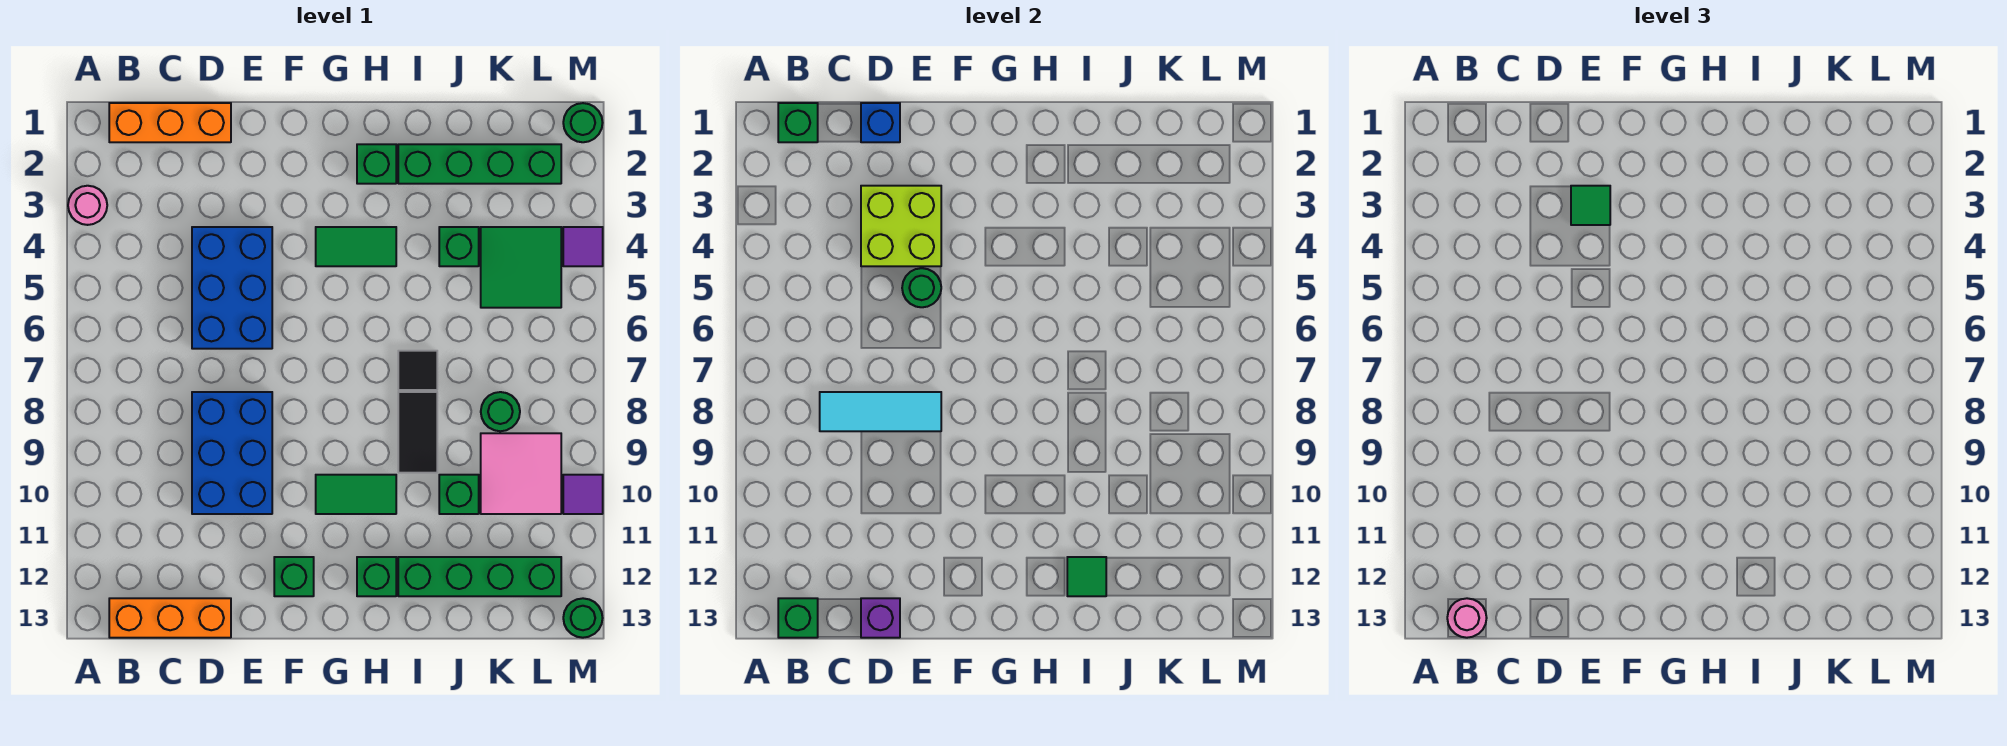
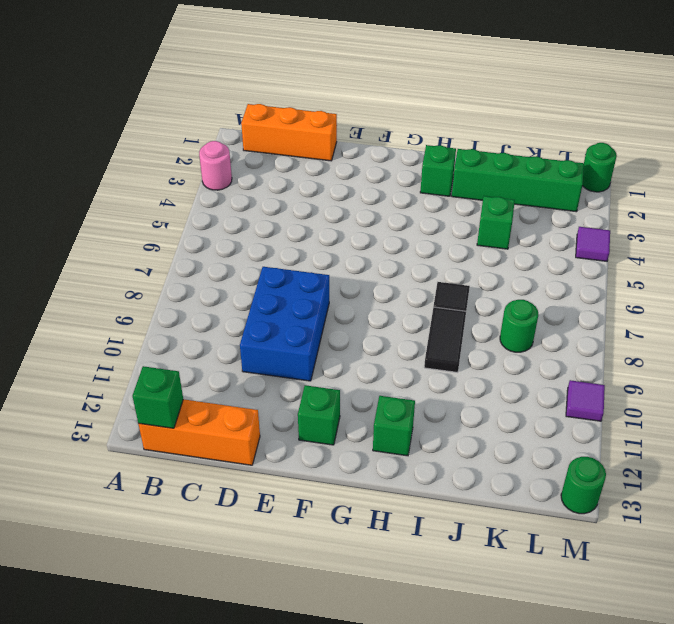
none -> blue brick D4:E6 level 1
none -> green tile G4:H4 level 1
none -> green tile G10:H10 level 1
none -> green brick I12:L12 level 1

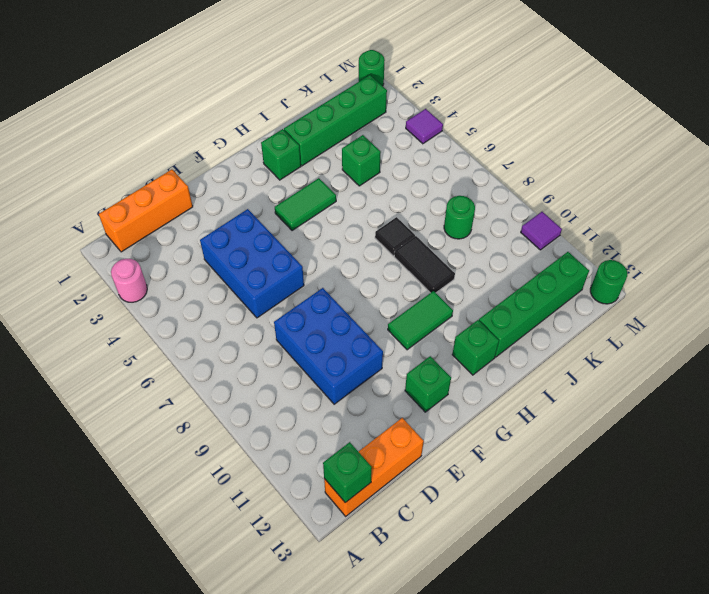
none -> green brick J10 level 1
none -> green tile K4:L5 level 1
none -> pink tile K9:L10 level 1
none -> green brick B1 level 2

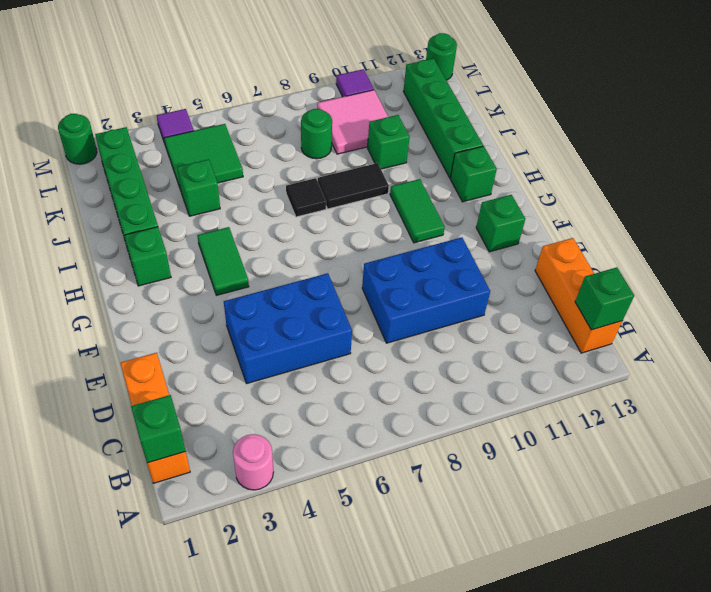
none -> cyan tile C8:E8 level 2
none -> blue brick D1 level 2
none -> lime brick D3:E4 level 2
none -> purple brick D13 level 2

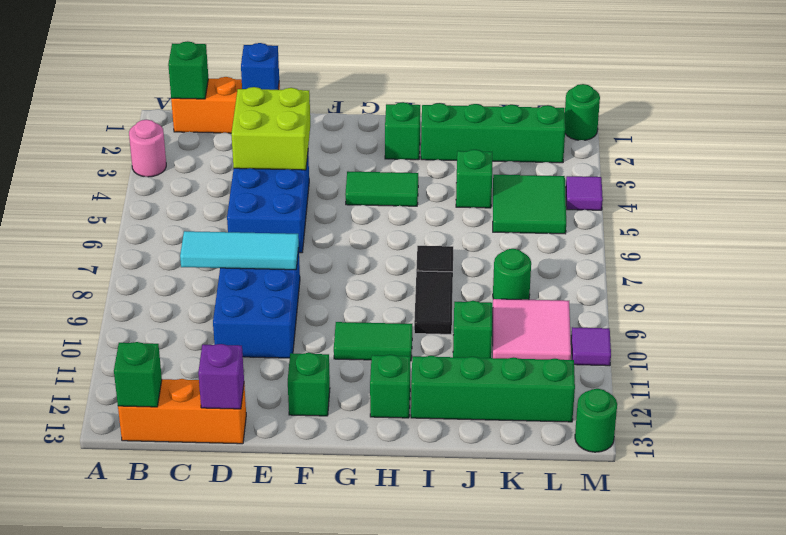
none -> green round brick E5 level 2
none -> green tile I12 level 2
none -> pink round brick B13 level 3
none -> green tile E3 level 3

